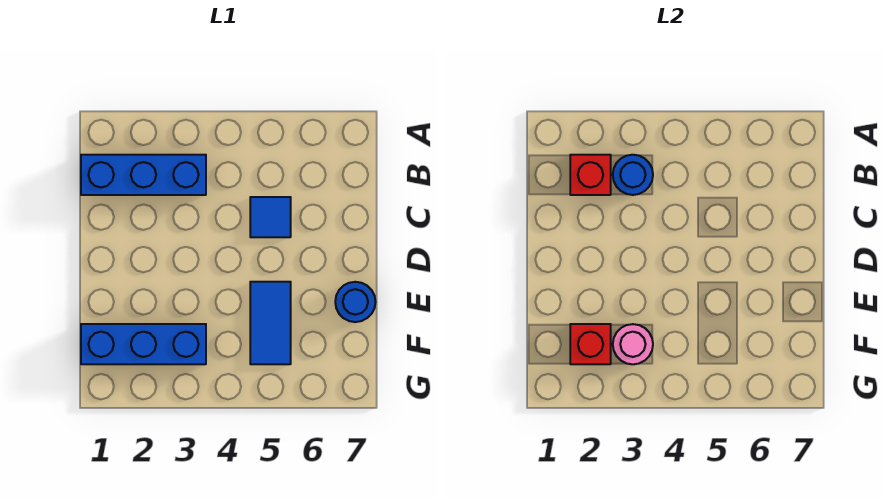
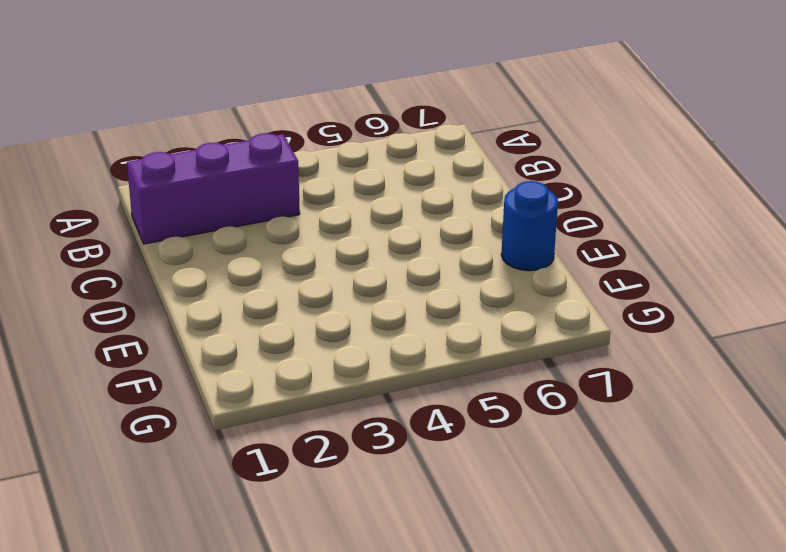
purple brick B1:B3 level 1 -> blue brick B1:B3 level 1
none -> blue tile C5 level 1
none -> blue tile E5:F5 level 1

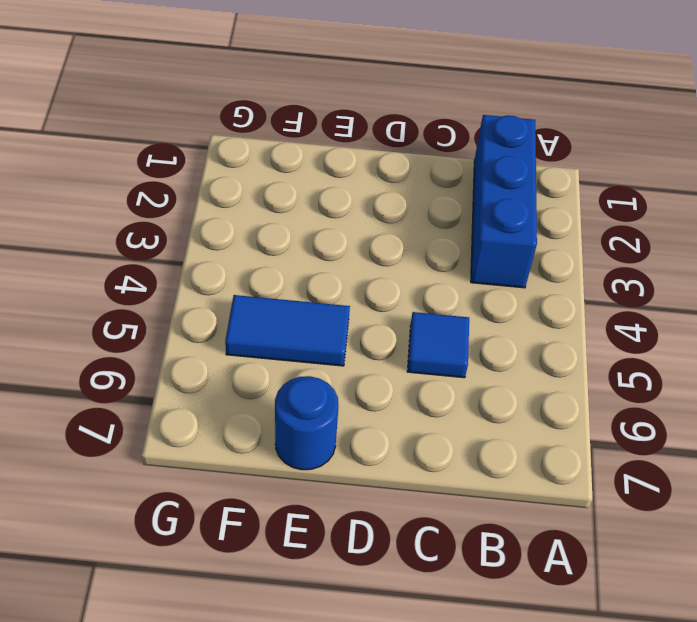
none -> blue brick F1:F3 level 1
none -> red brick B2 level 2

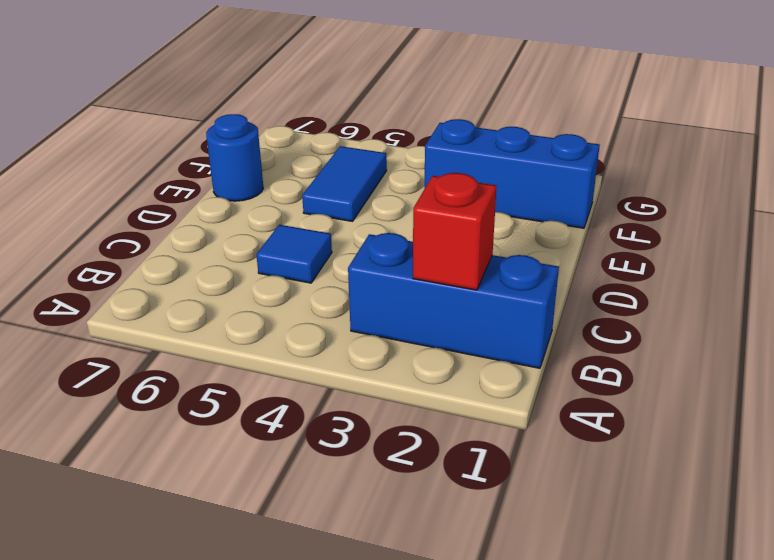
none -> blue round brick B3 level 2
none -> red brick F2 level 2

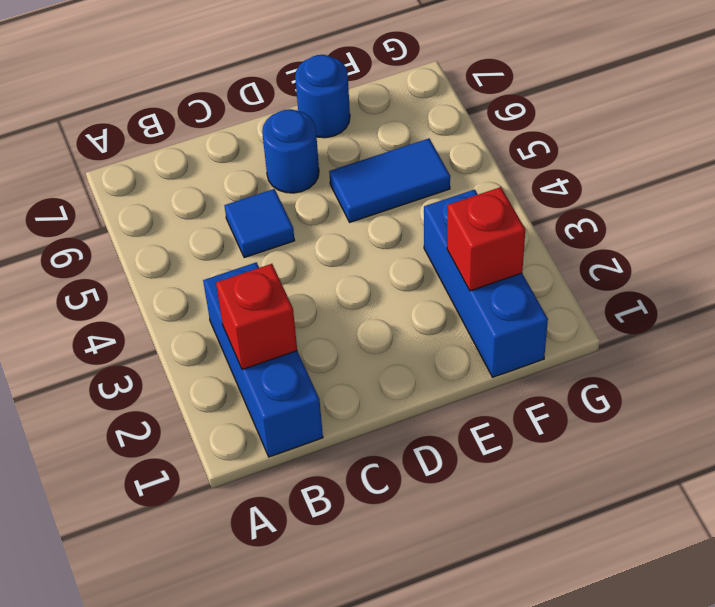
blue round brick D6 level 1 -> blue round brick B3 level 2
none -> pink round brick F3 level 2

